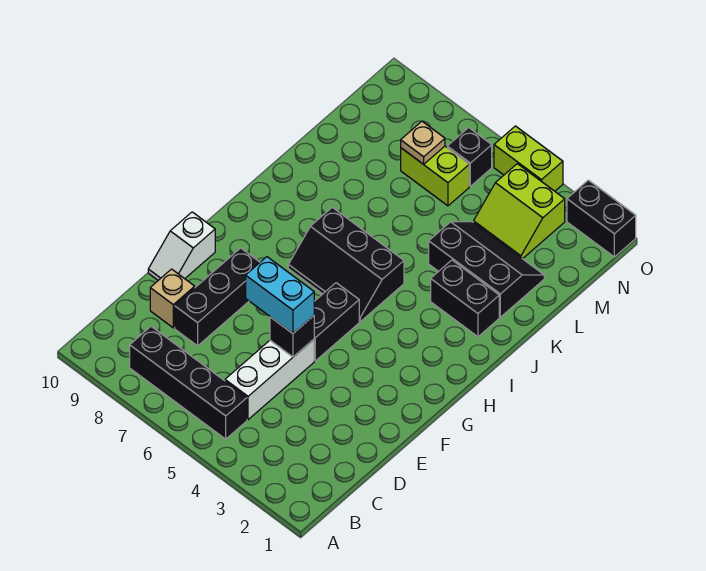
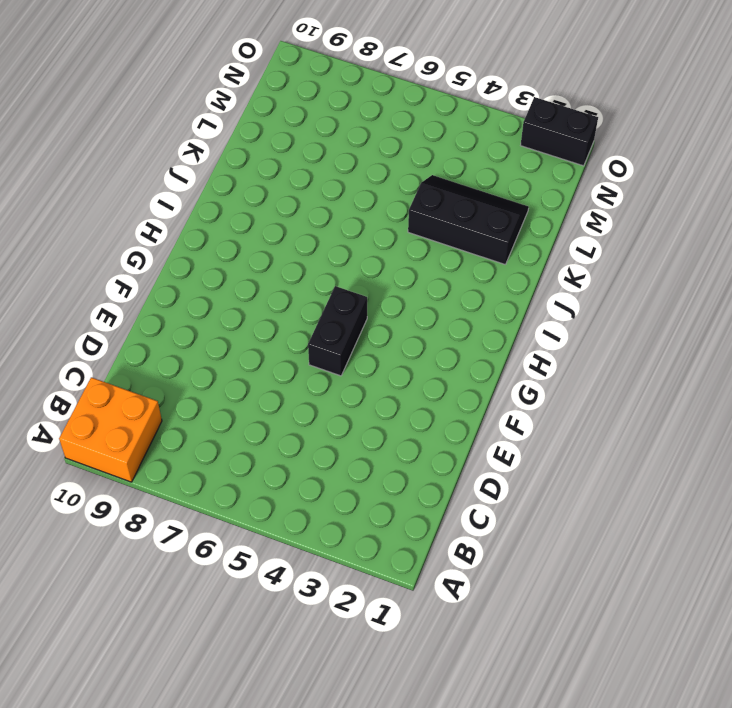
orange brick A9:B10 level 1 -> none
none -> black brick B5:B8 level 1
none -> white brick C5:E5 level 1
none -> black brick D8:F8 level 1

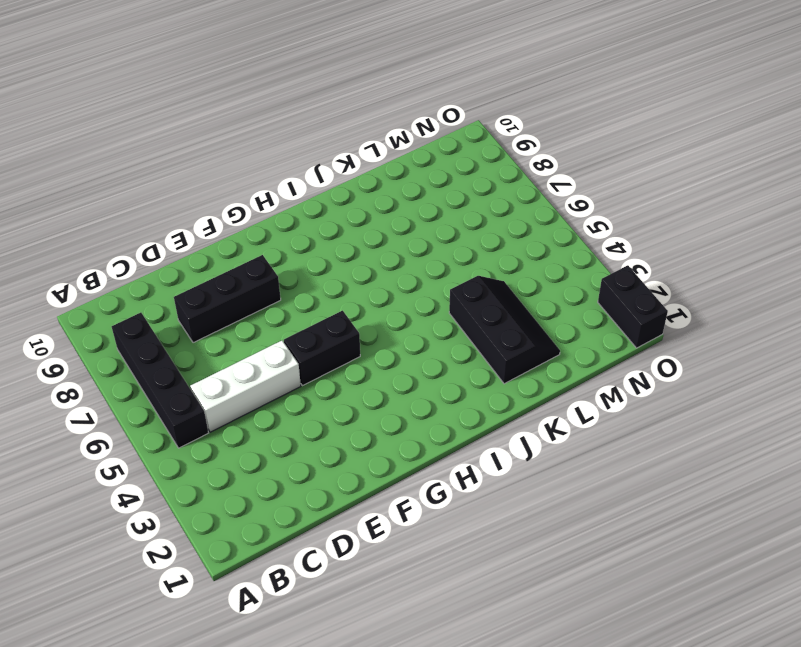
none -> tan brick D9 level 1
none -> white slope E10:F10 level 1 top F
none -> black slope H5:I7 level 1 top I

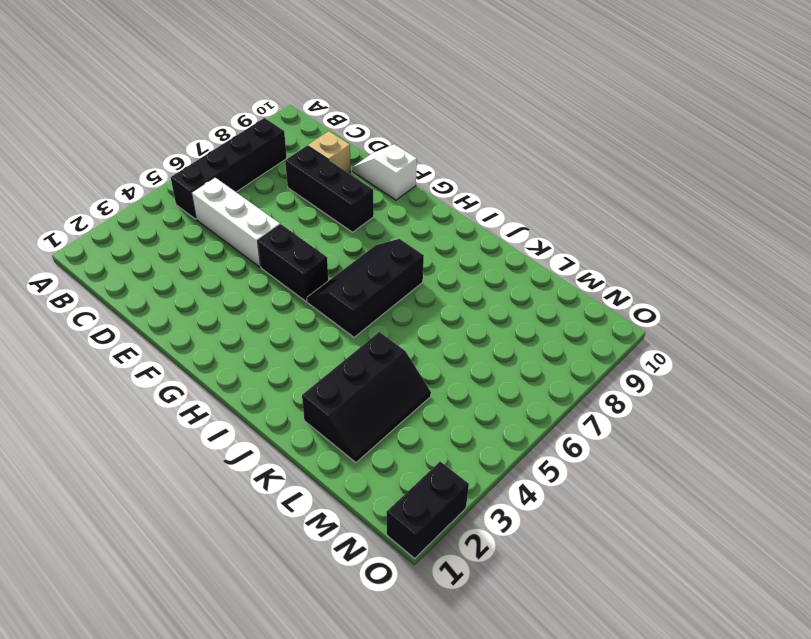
none -> black brick J2:J3 level 1
none -> lime slope M3:N4 level 1 top N
none -> lime brick M6:M7 level 1

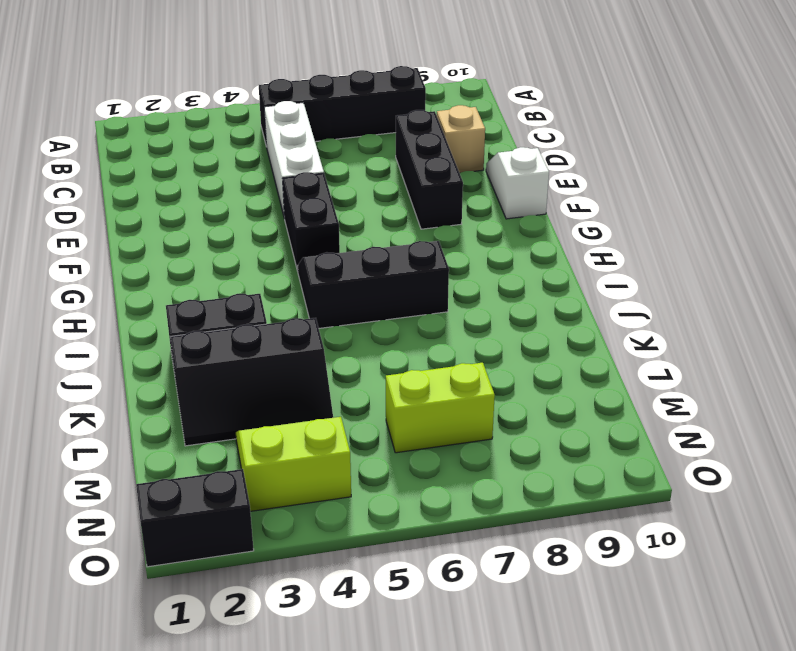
none -> black brick N6 level 1
none -> lime brick O4:O5 level 1
none -> black brick E5 level 2

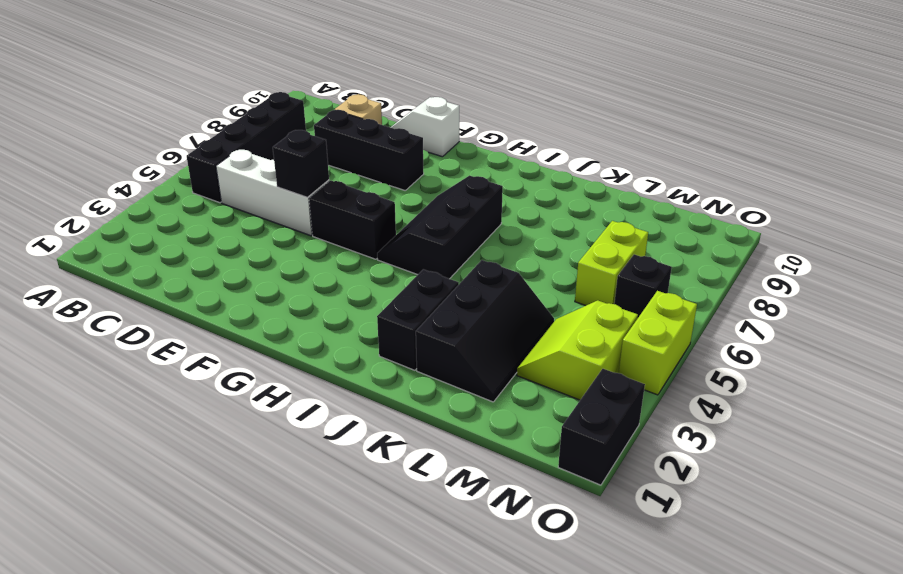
none -> tan plate M7 level 2
none -> cyan brick E5:E6 level 3

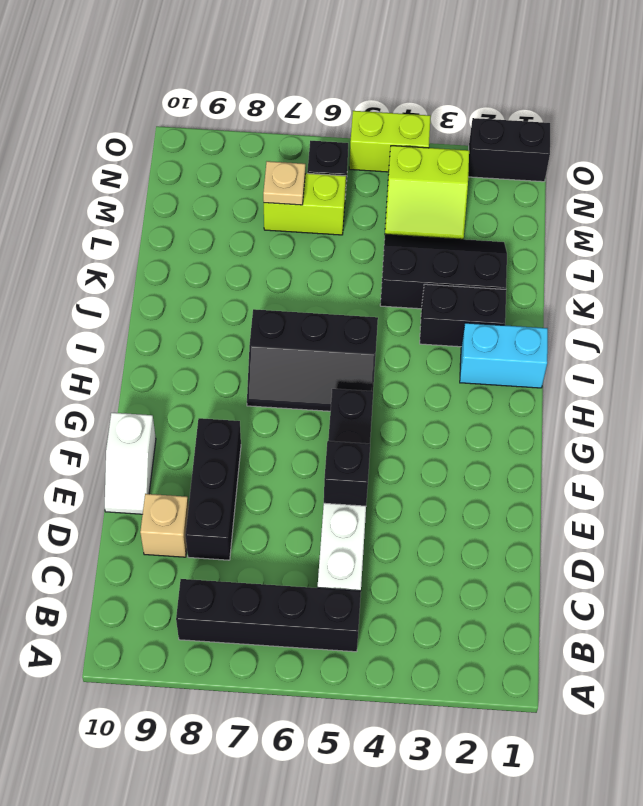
cyan brick I1:I2 level 1 -> cyan brick E5:E6 level 3

